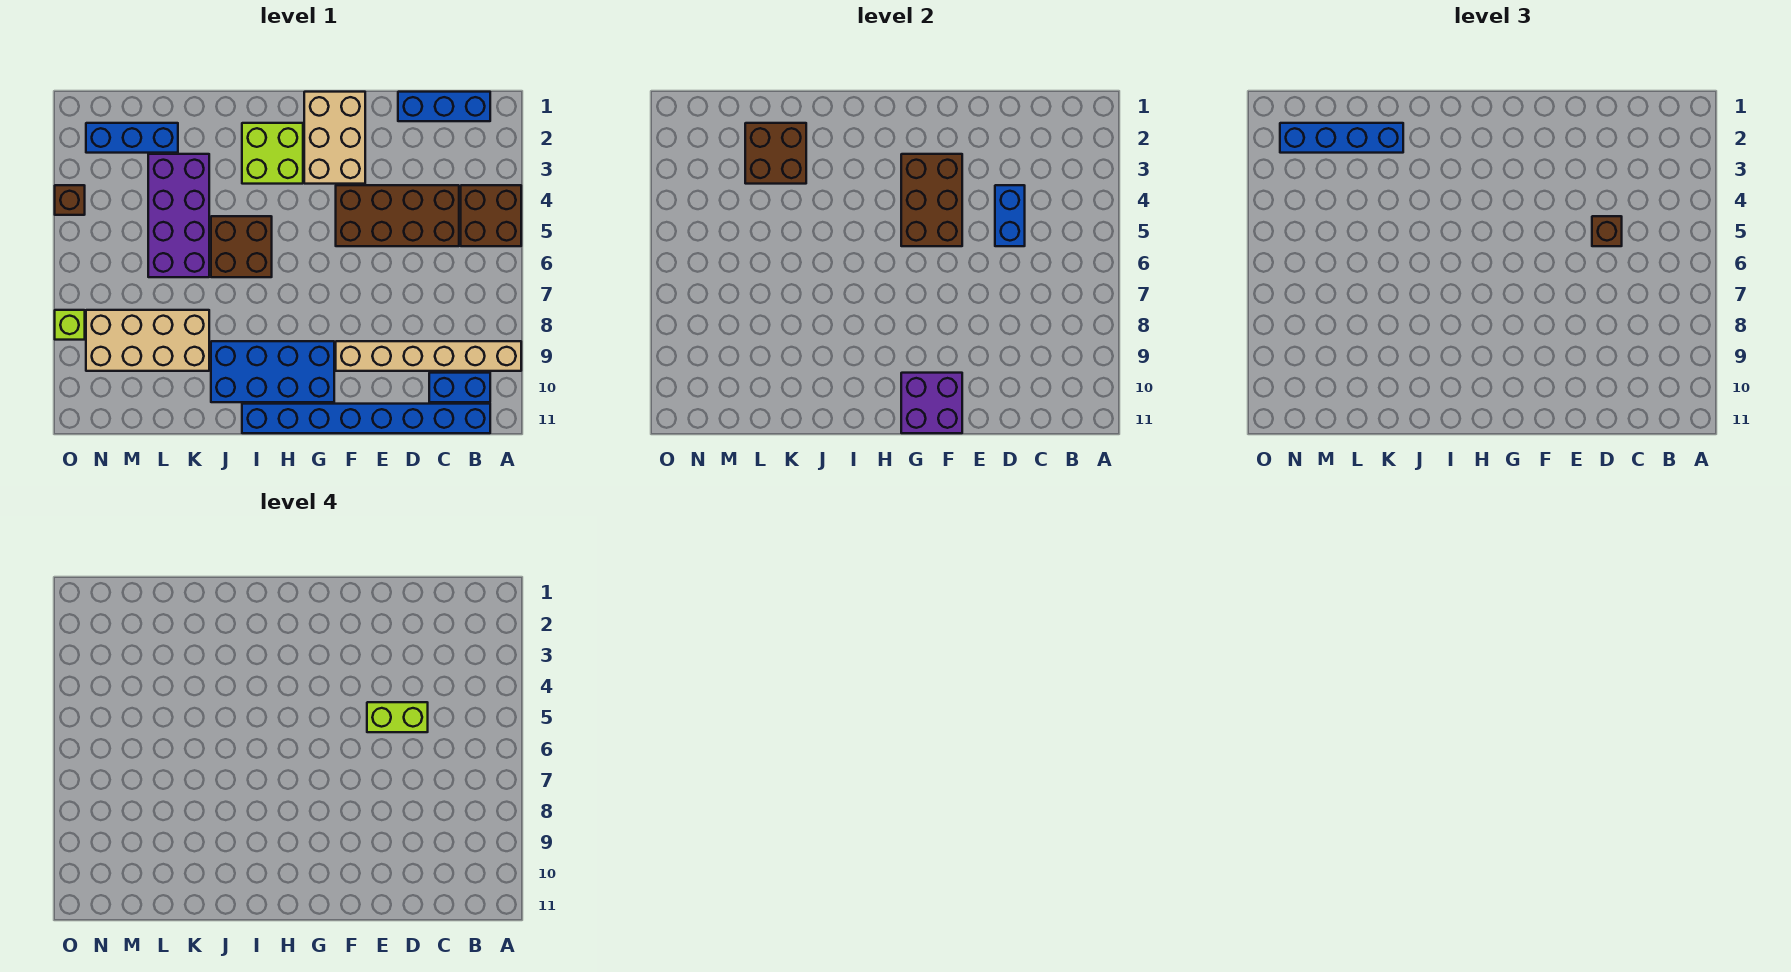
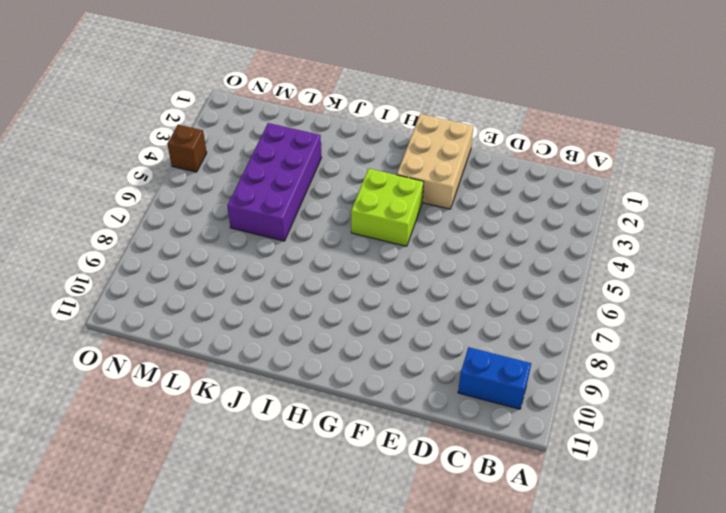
lime brick G4:H5 level 1 -> lime brick H2:I3 level 1
none -> brown brick A4:B5 level 1
none -> tan brick A9:F9 level 1
none -> blue brick B1:D1 level 1

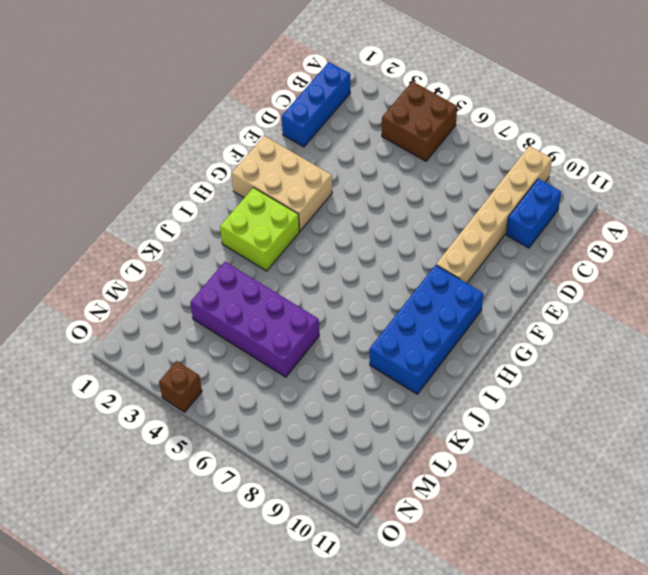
none -> blue brick B11:I11 level 1
none -> brown brick C4:F5 level 1
none -> brown brick I5:J6 level 1

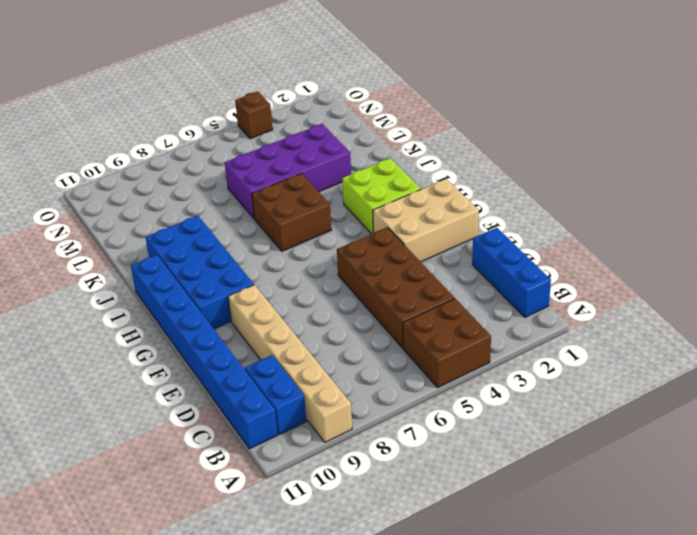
none -> tan brick K8:N9 level 1
none -> blue brick L2:N2 level 1
none -> lime brick O8 level 1

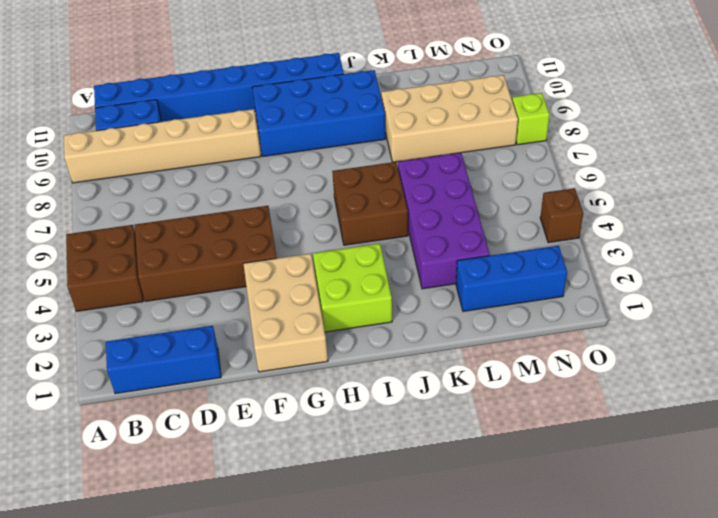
none -> blue brick D4:D5 level 2
none -> brown brick F3:G5 level 2
none -> purple brick F10:G11 level 2

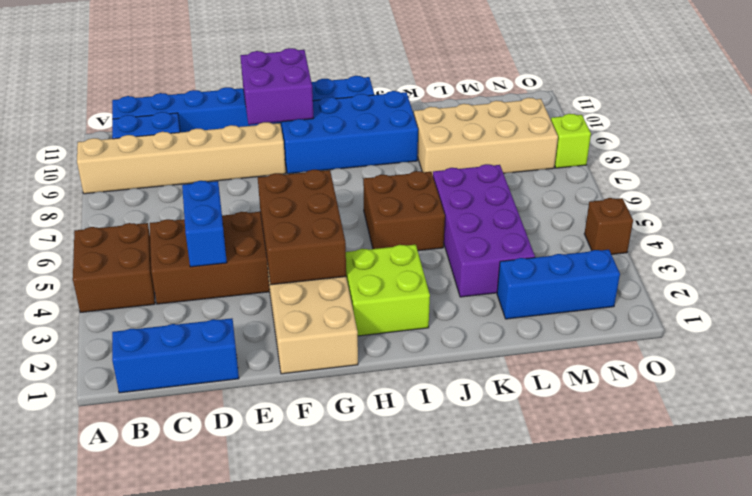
none -> brown brick K2:L3 level 2
none -> brown brick D5 level 3
none -> blue brick K2:N2 level 3

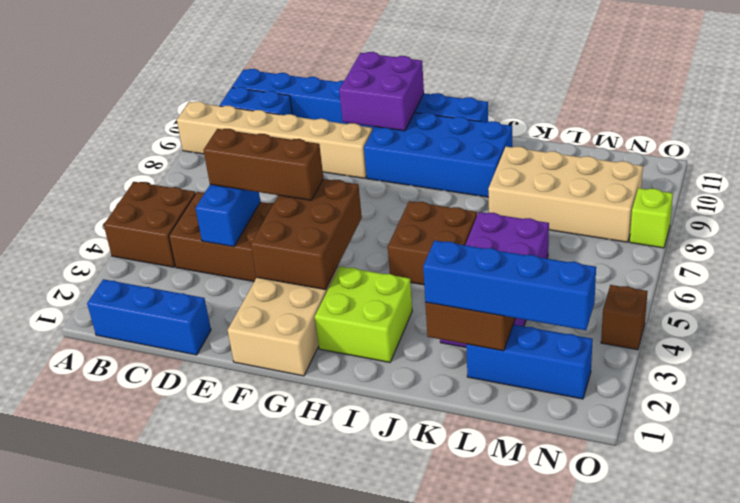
brown brick D5:F5 level 3 -> brown brick D5 level 3
none -> lime brick D5:E5 level 4

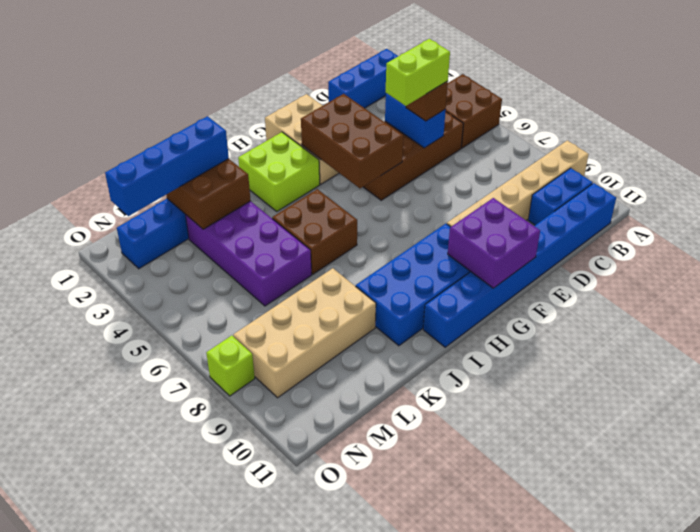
none -> brown brick O4 level 1

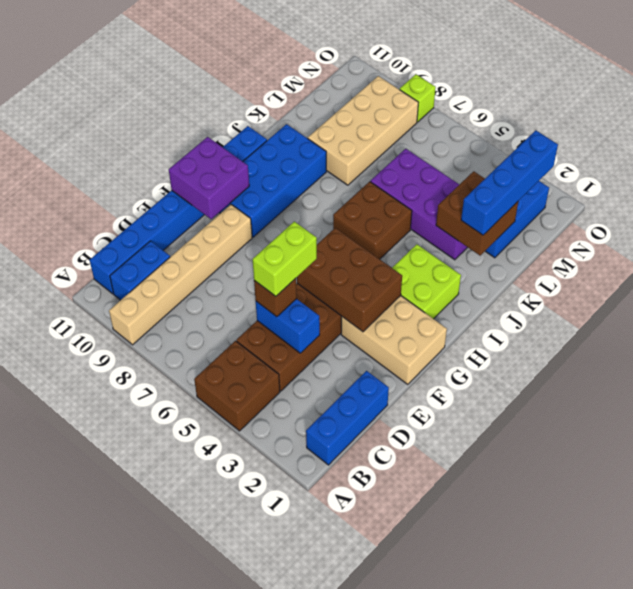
none -> brown brick O4 level 1

